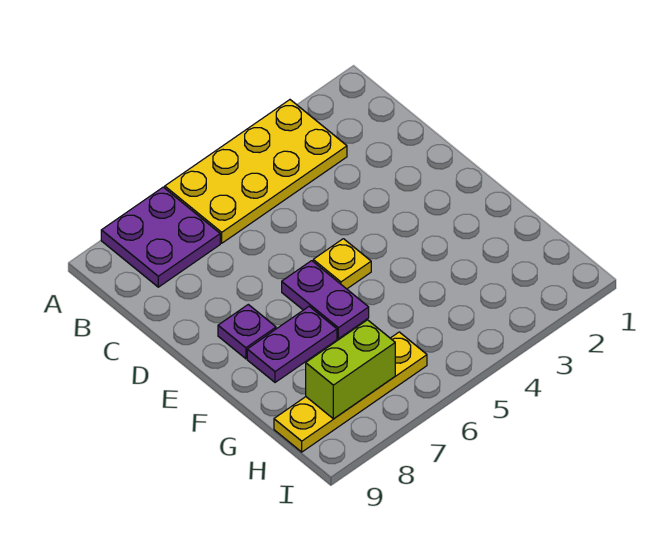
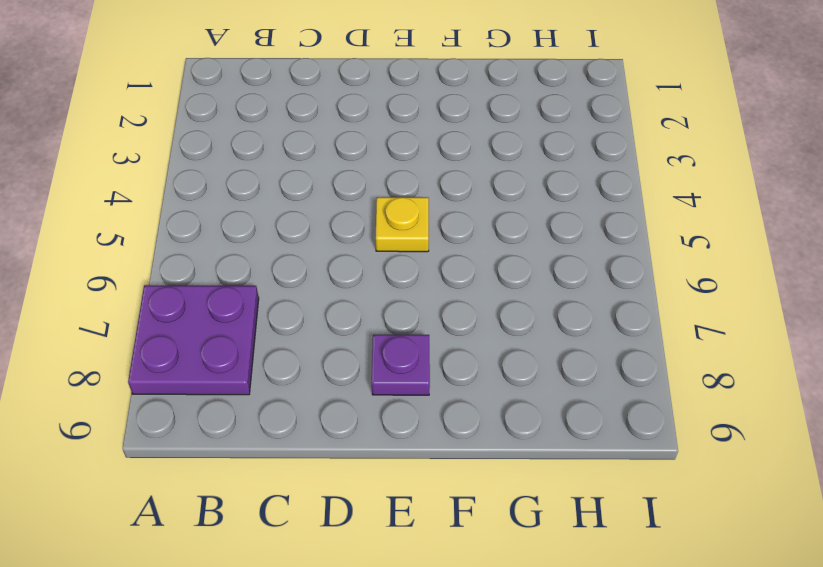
none -> yellow plate A3:B6 level 1
none -> purple plate E6:F6 level 1

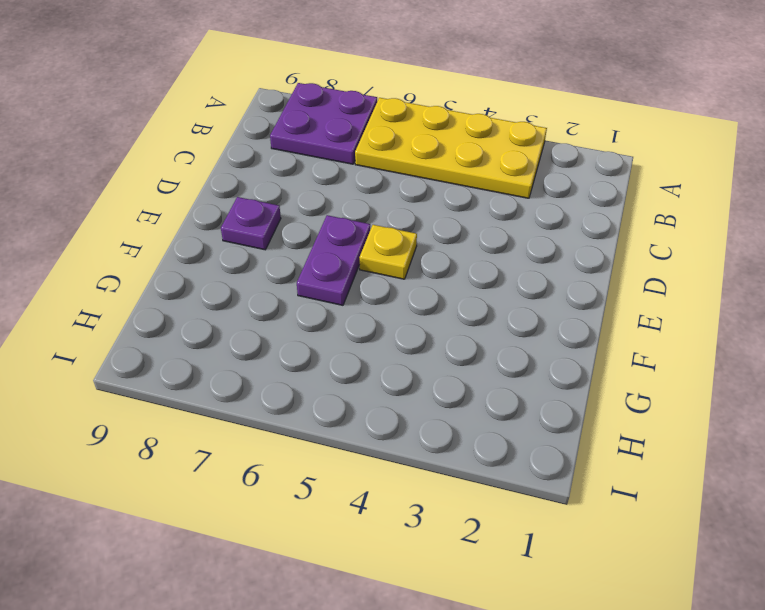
none -> purple plate F7:F8 level 1
none -> yellow plate H6:H9 level 1

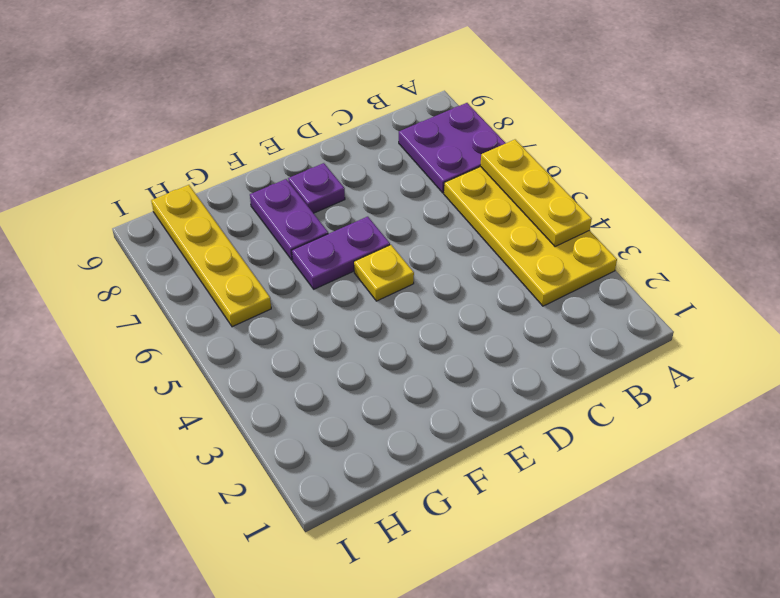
yellow plate A4:A6 level 2 -> none
none -> lime brick H7:H8 level 2

